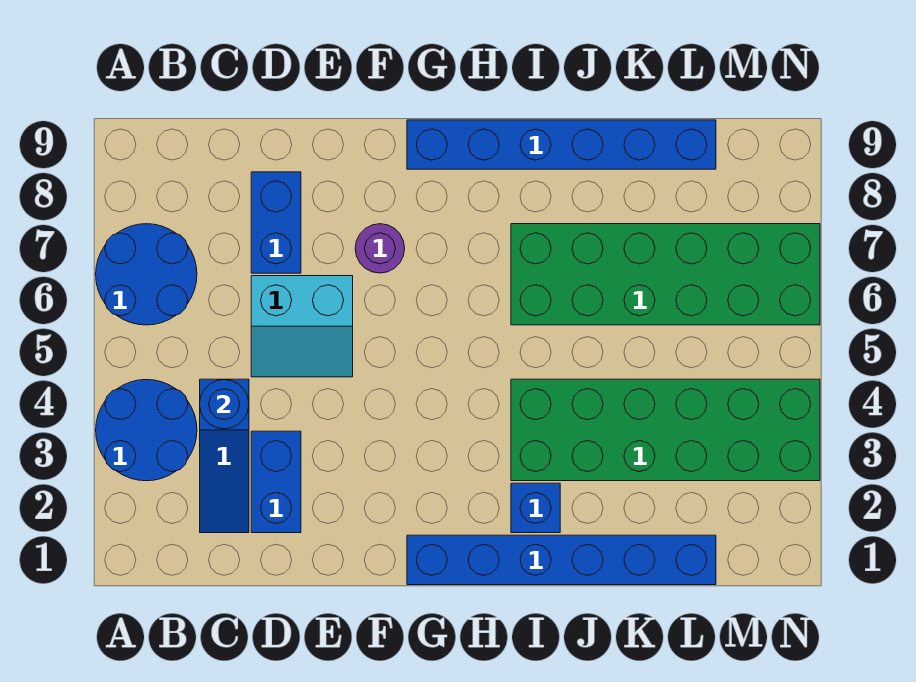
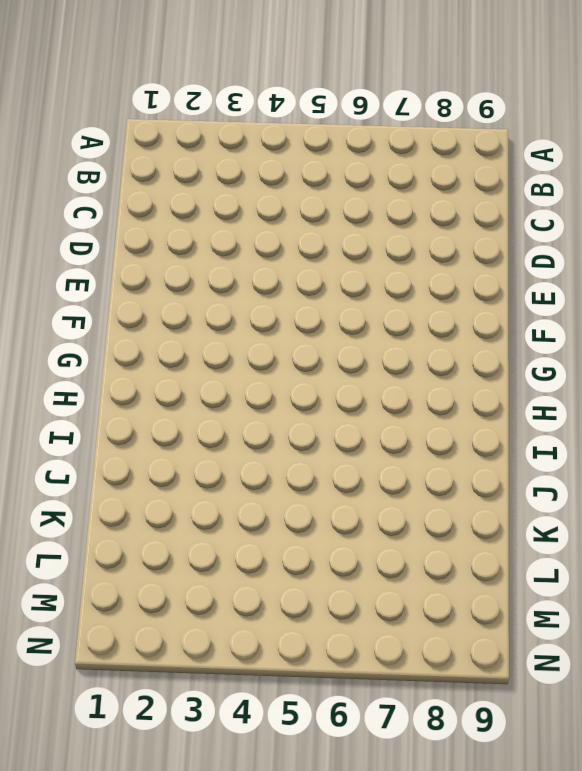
none -> blue round brick A3:B4 level 1
none -> blue round brick A6:B7 level 1
none -> blue slope C2:C4 level 1 top 4

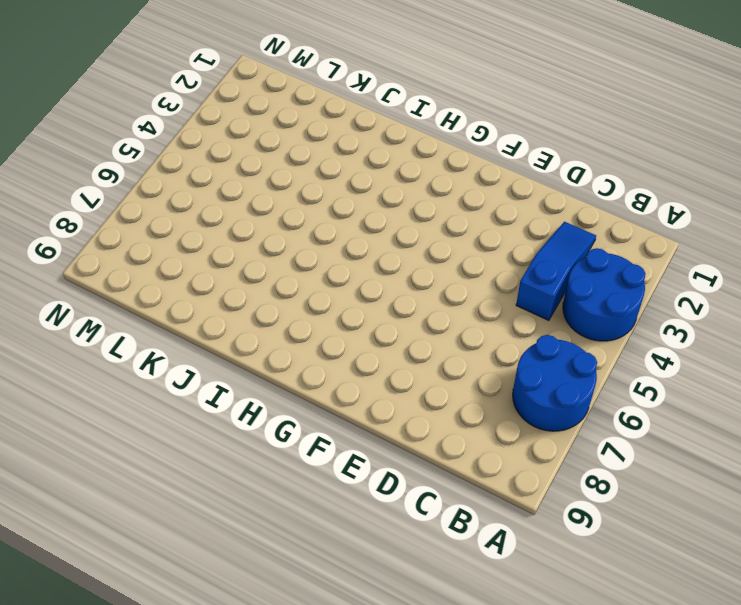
none -> blue brick D2:D3 level 1
none -> cyan slope D5:E6 level 1 top 6
none -> blue brick D7:D8 level 1

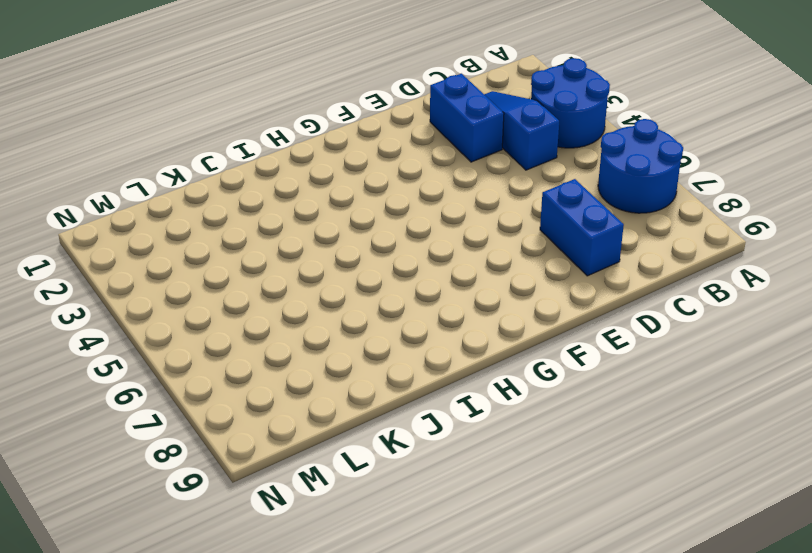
none -> cyan slope D5:E6 level 1 top 6
none -> purple round brick F7 level 1
none -> blue brick G1:L1 level 1

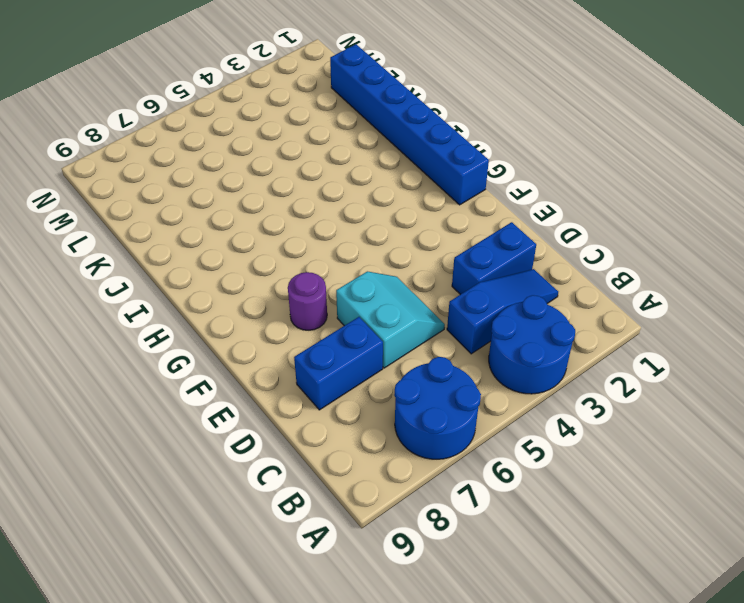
none -> blue brick G9:L9 level 1
none -> blue brick I2 level 1
none -> green brick I3:N4 level 1

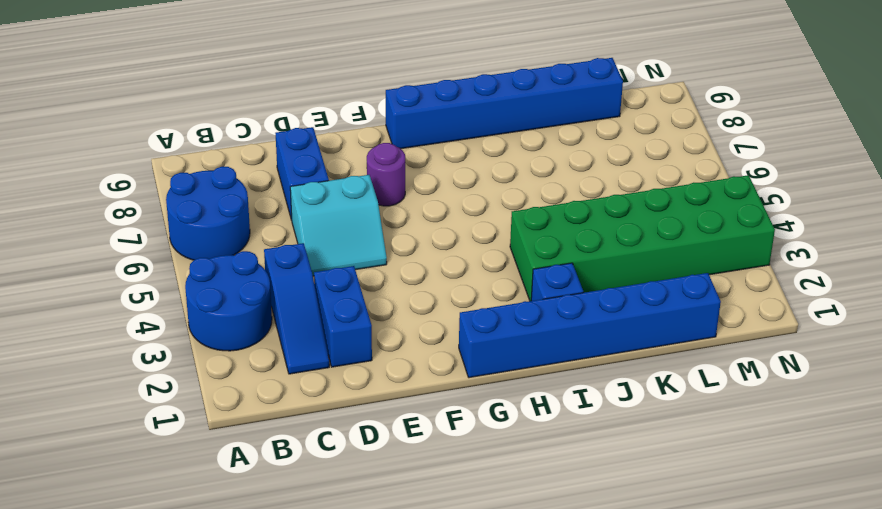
none -> green brick I6:N7 level 1
none -> blue round brick C4 level 2

